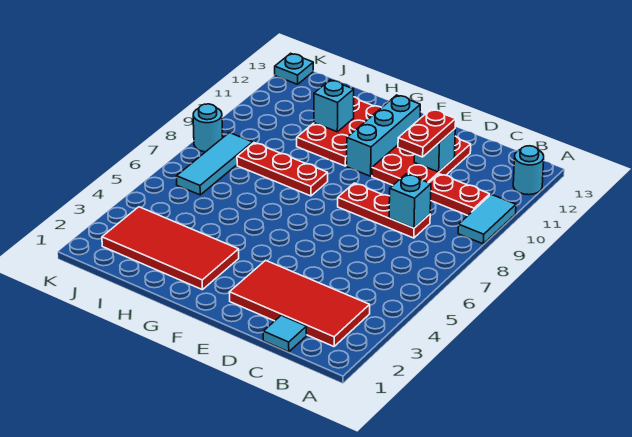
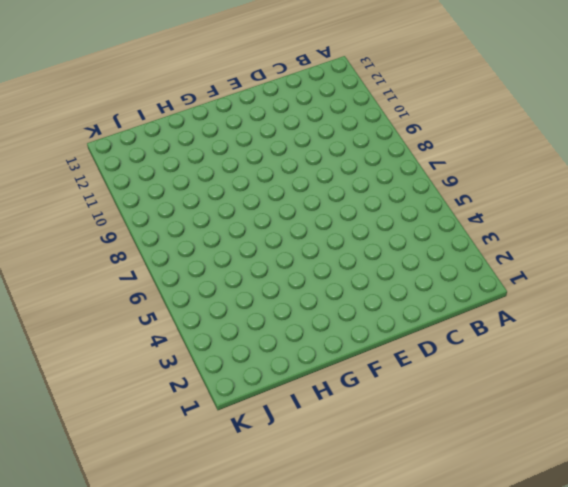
none -> cyan tile A9:A10 level 1
none -> cyan round brick A12 level 1
none -> red tile B2:E3 level 1

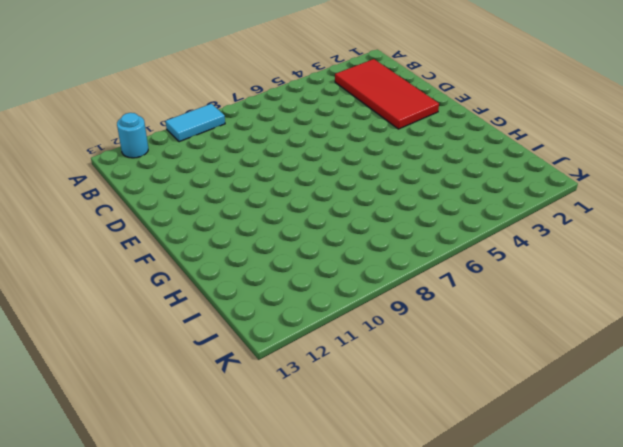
none -> red plate B10:C10 level 1
none -> cyan tile C1 level 1
none -> red plate C8:E8 level 1

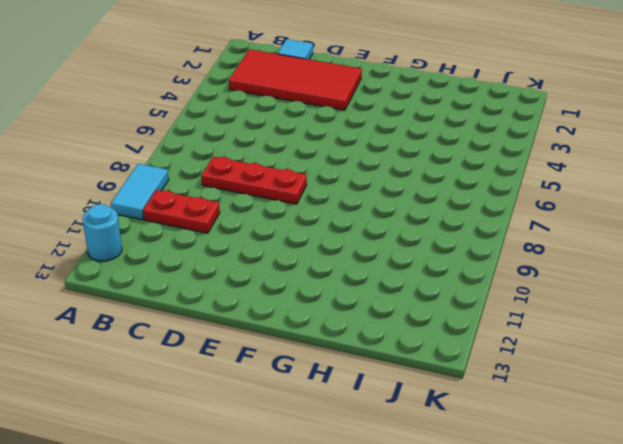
none -> red plate D10:E12 level 1
none -> cyan brick F10:F12 level 1
none -> red tile G2:J3 level 1

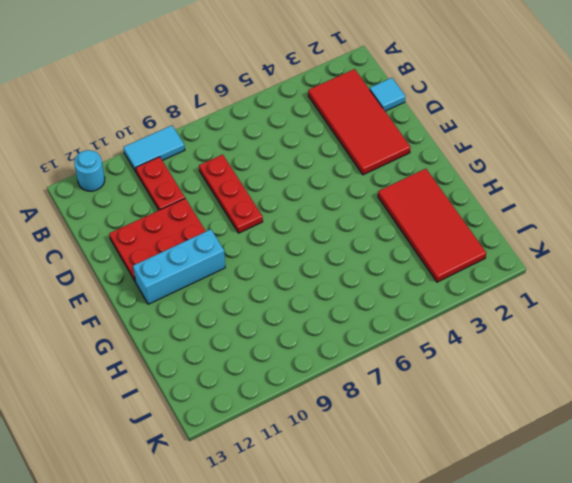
none -> red plate G8:I8 level 1
none -> red plate G10:H12 level 1
none -> cyan tile J6:J8 level 1

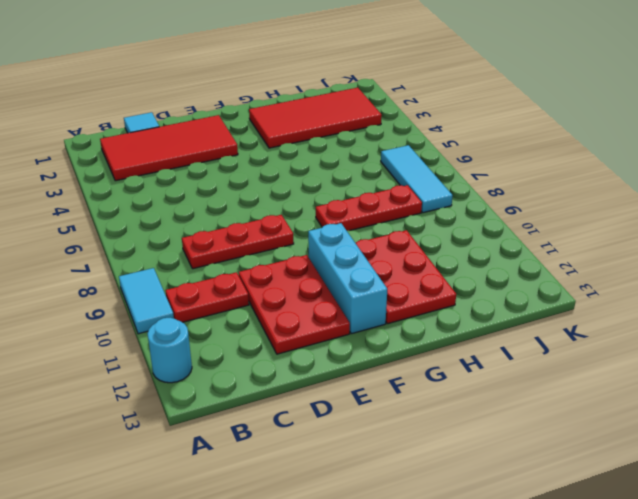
none -> cyan round brick K8 level 1
none -> cyan plate K13 level 1
none -> cyan brick C8 level 2

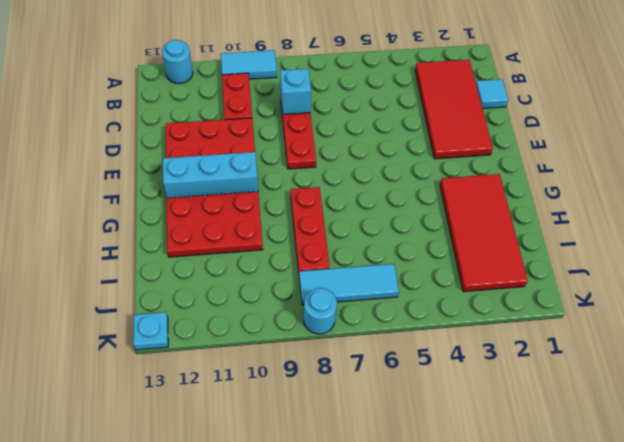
none -> cyan brick D11 level 2
none -> cyan brick H11 level 2
none -> red plate D10:D11 level 3

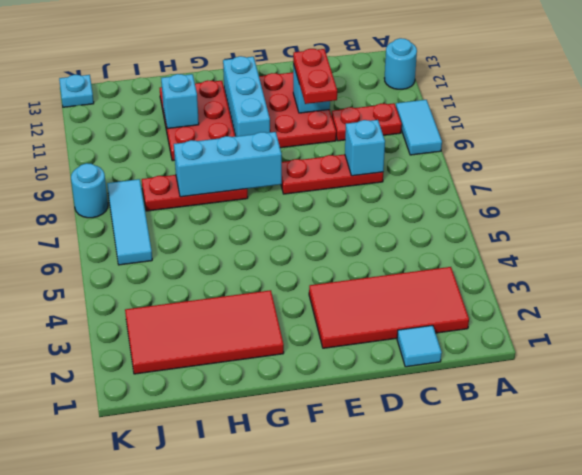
cyan brick F8:H8 level 2 -> none

